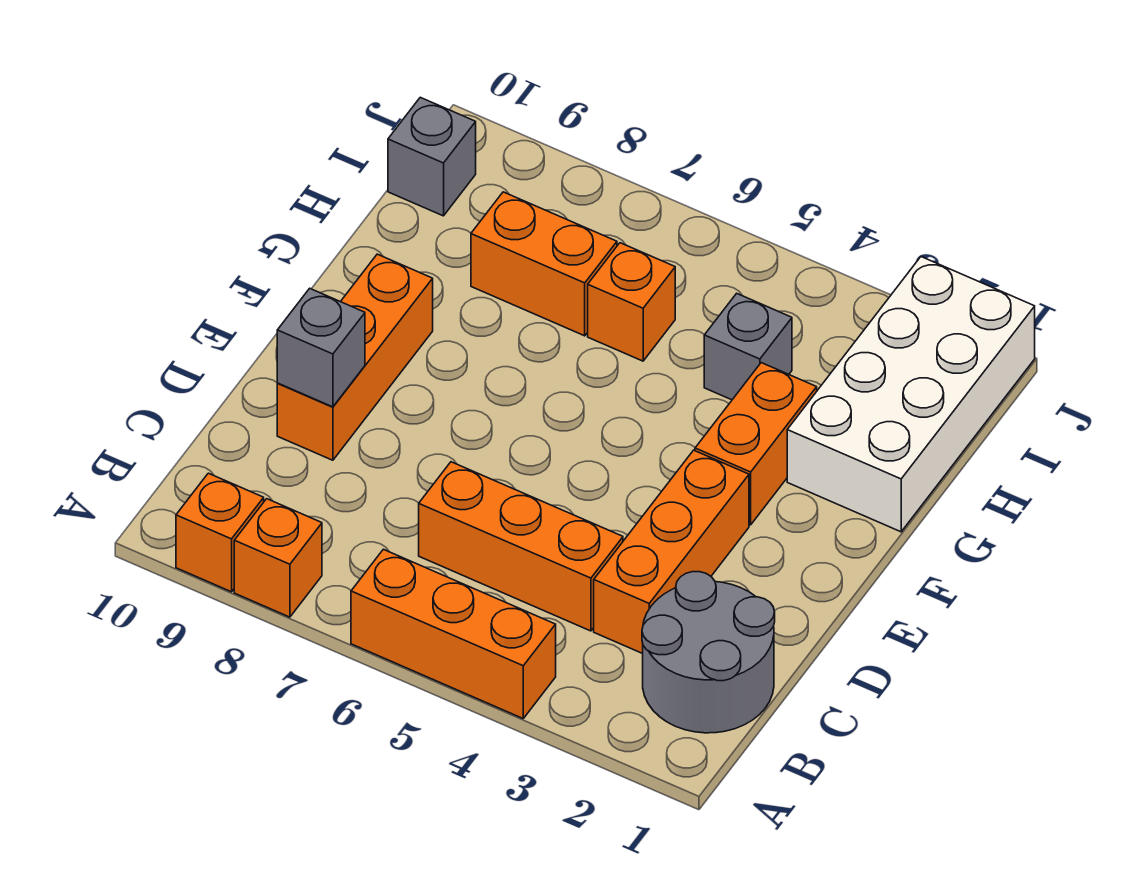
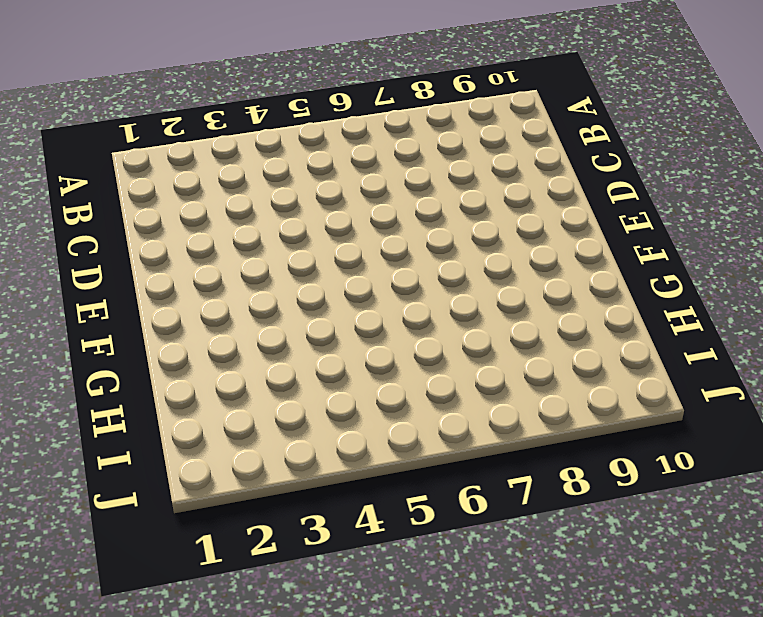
none -> orange brick A4:A6 level 1
none -> orange brick A8 level 1
none -> orange brick A9 level 1

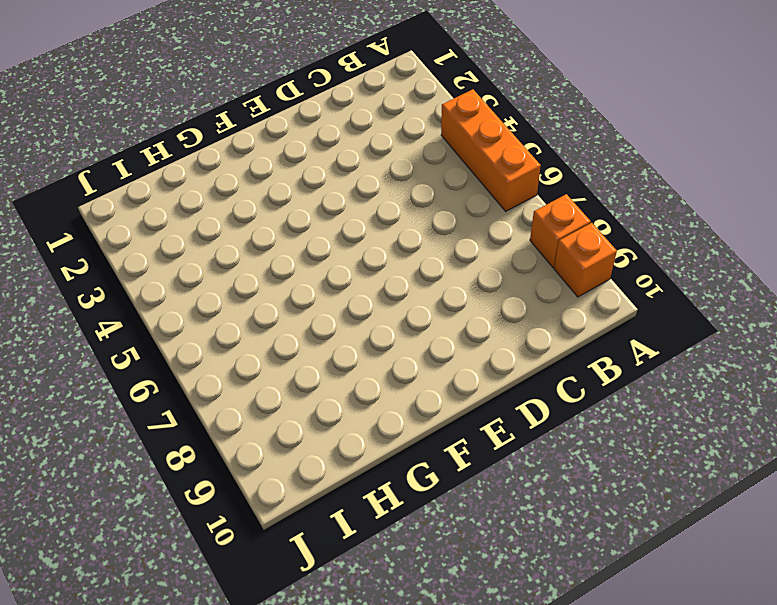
none -> grey round brick B1:C2 level 1
none -> orange brick C3:E3 level 1
none -> orange brick C4:C6 level 1

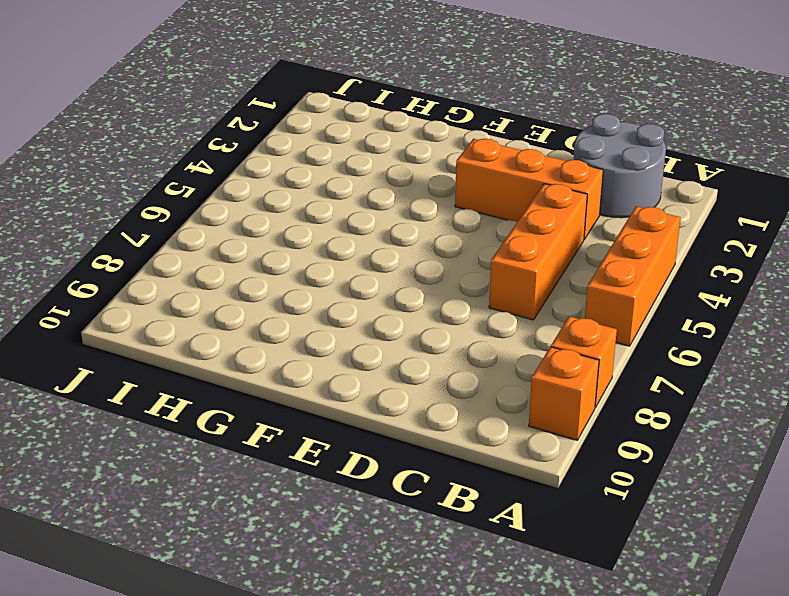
none -> orange brick D9:F9 level 1
none -> orange brick F3:G3 level 1
none -> white brick G1:J2 level 1

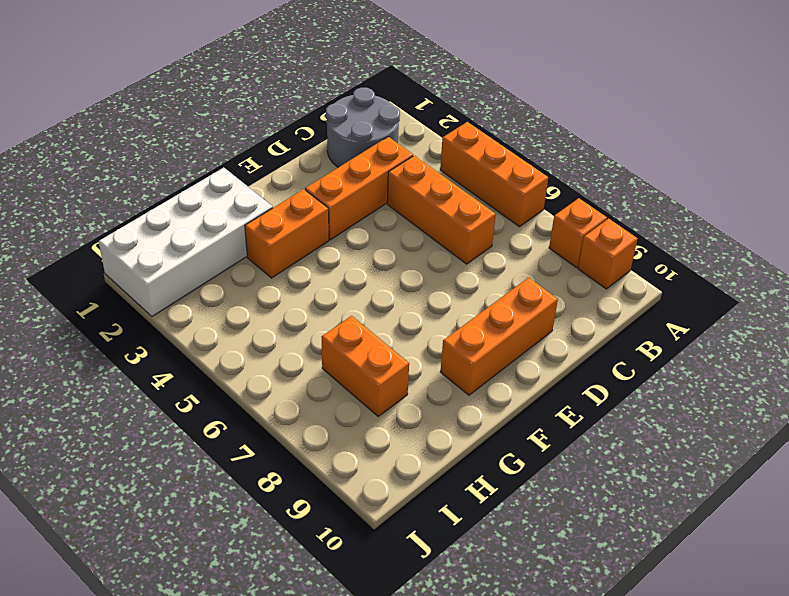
none -> grey brick H4 level 1
none -> orange brick H6 level 1
none -> grey brick I10 level 1

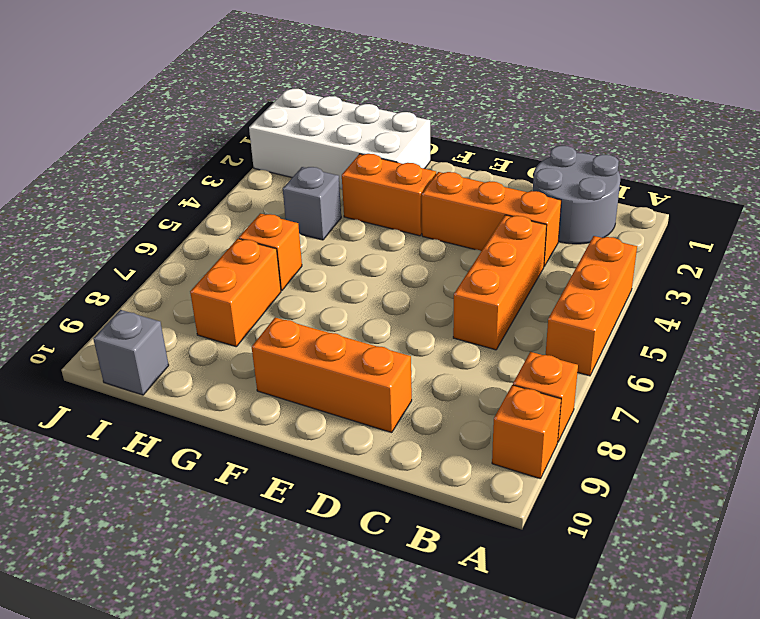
none -> grey brick D9 level 2

